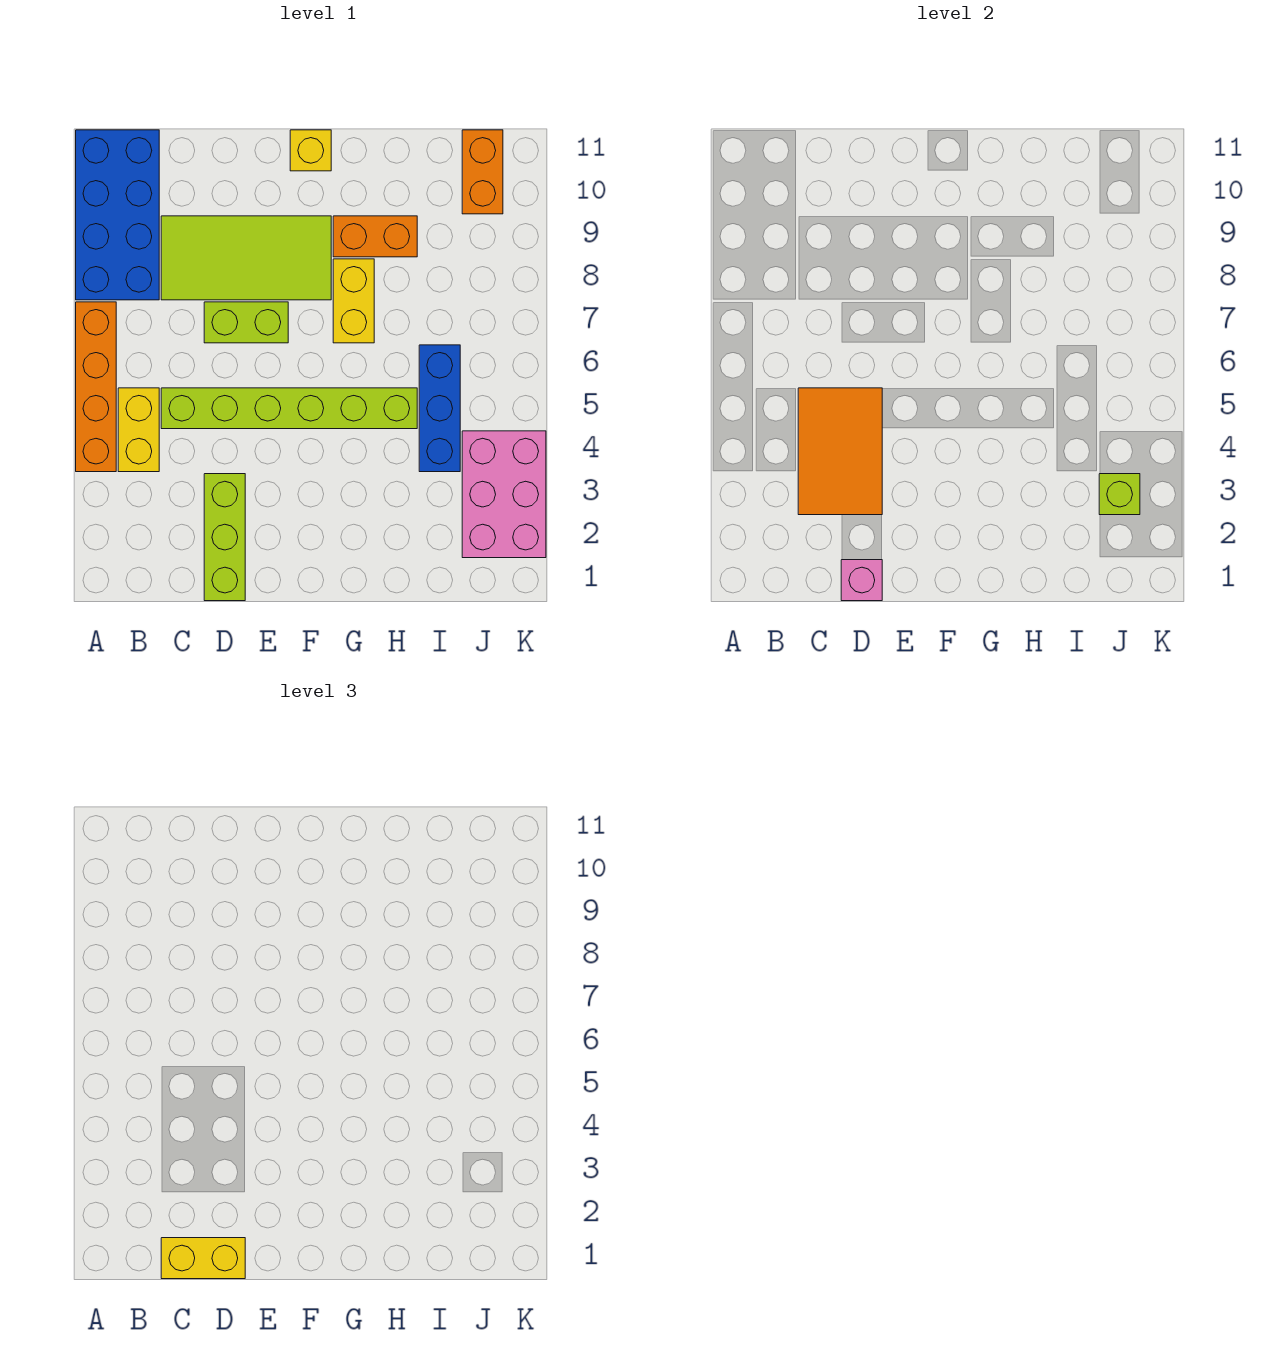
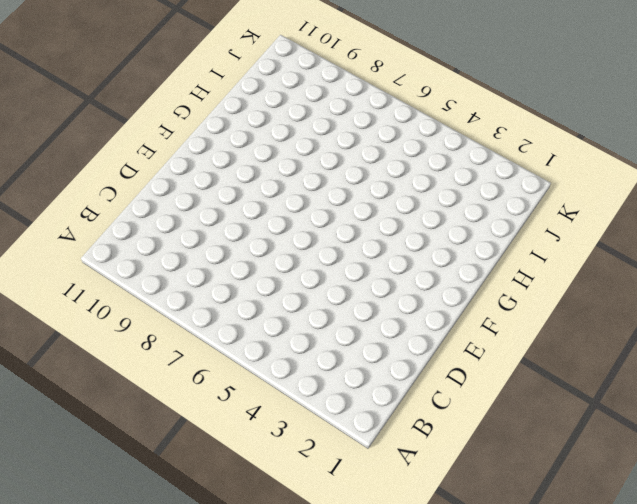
none -> orange brick A4:A7 level 1
none -> blue brick A8:B11 level 1
none -> yellow brick B4:B5 level 1

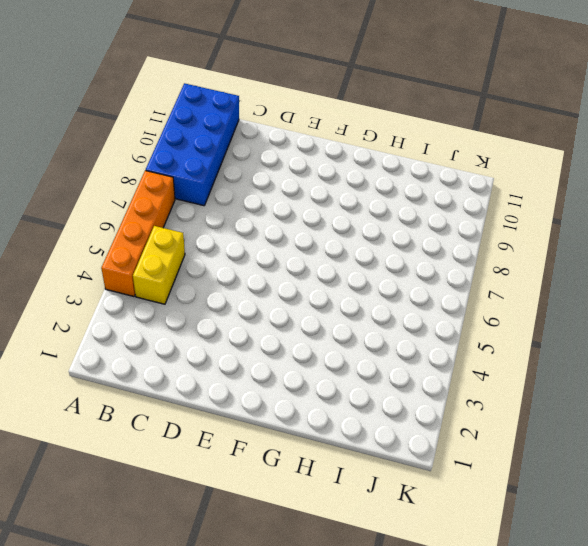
none -> lime brick C5:H5 level 1
none -> lime tile C8:F9 level 1
none -> lime brick D1:D3 level 1

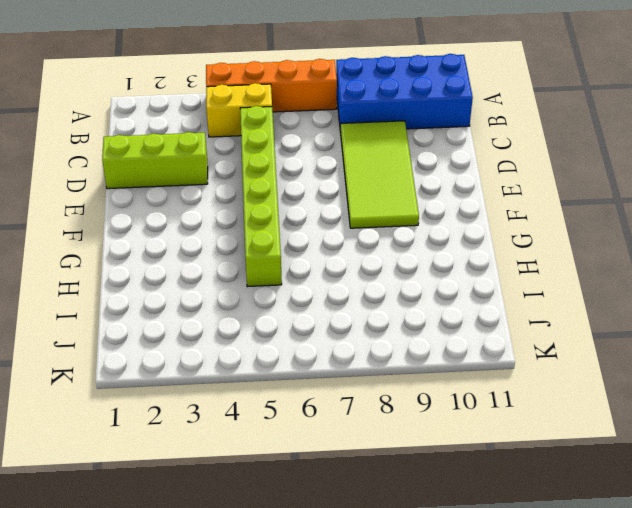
none -> lime brick D7:E7 level 1
none -> yellow brick F11 level 1
none -> yellow brick G7:G8 level 1

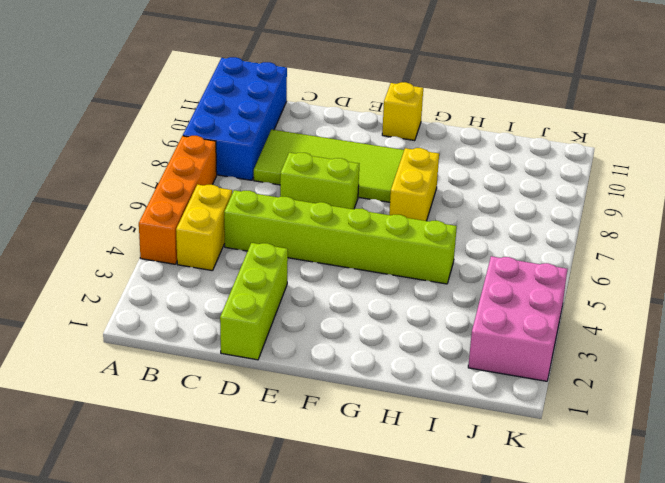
none -> orange brick G9:H9 level 1
none -> blue brick I4:I6 level 1
none -> orange brick J10:J11 level 1

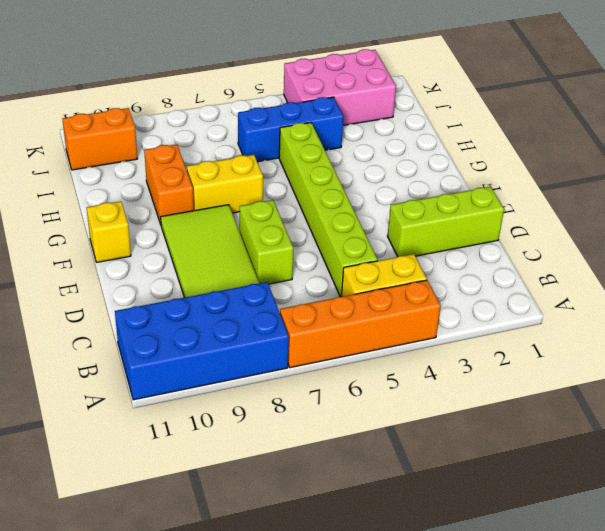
none -> orange tile C3:D5 level 2
none -> pink brick D1 level 2
none -> lime brick J3 level 2

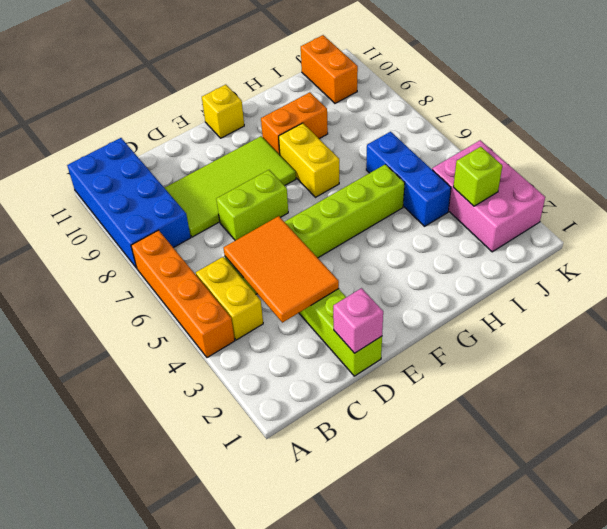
none -> yellow brick C1:D1 level 3

